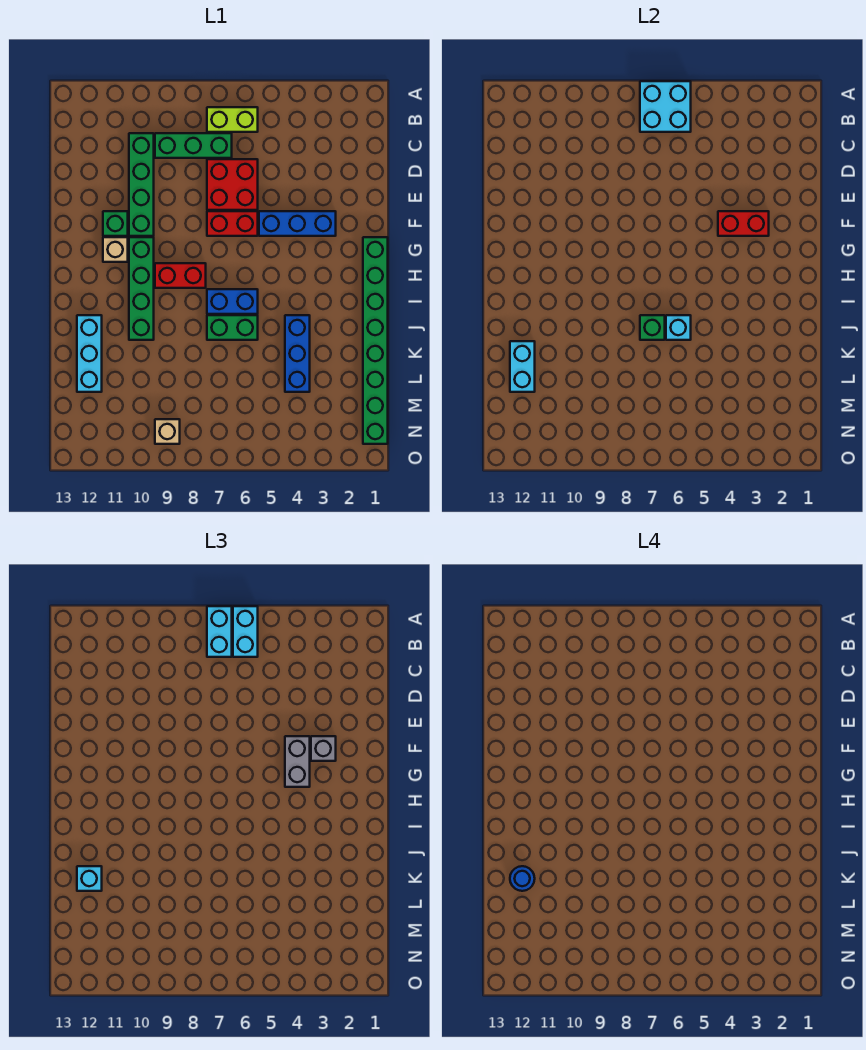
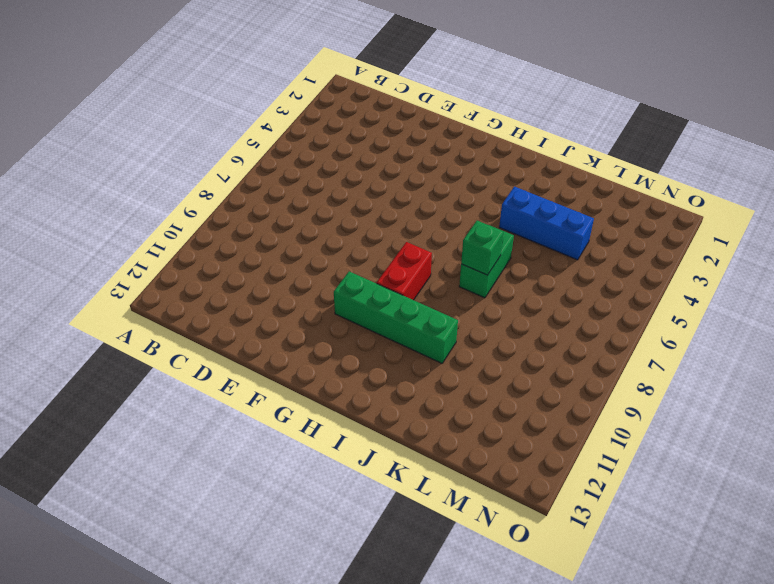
none -> lime brick B6:B7 level 1
none -> green brick C7:C9 level 1
none -> green brick C10:F10 level 1

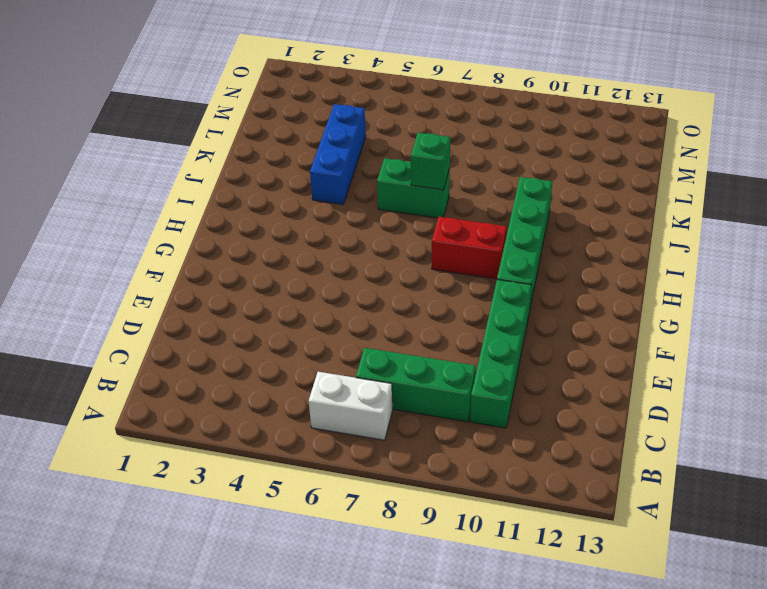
white brick B6:B7 level 1 -> lime brick B6:B7 level 1
none -> red brick D6:E7 level 1
none -> blue brick F3:F5 level 1
none -> red brick F6:F7 level 1

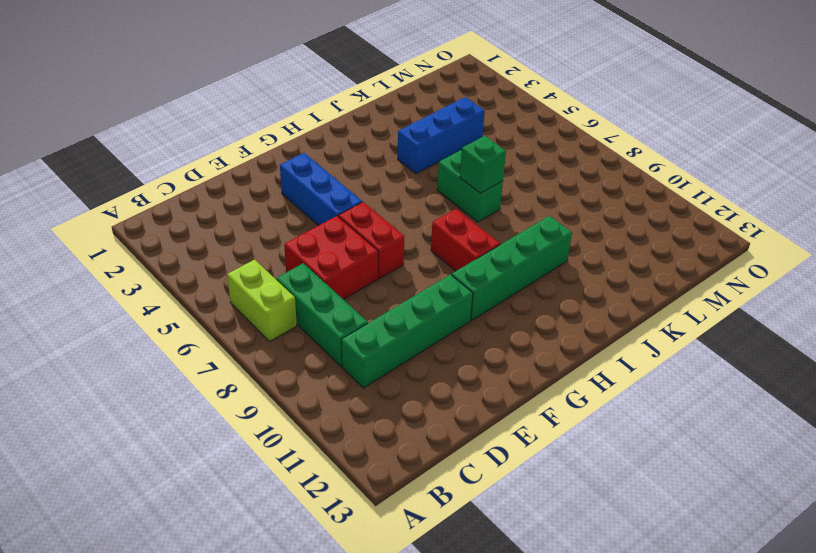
none -> green brick F11 level 1
none -> green brick G1:N1 level 1
none -> tan brick G11 level 1

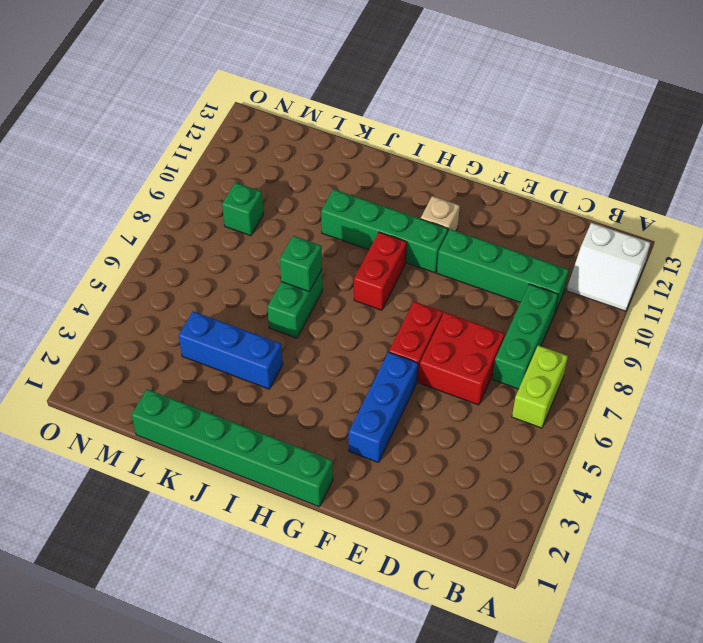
white slope A11:B12 level 1 top 12 -> none
green brick G1:L1 level 1 -> green brick G1:N1 level 1
green brick M9 level 1 -> green brick F11 level 1
none -> blue brick I6:I7 level 1
none -> cyan brick J12:L12 level 1
none -> tan brick N9 level 1

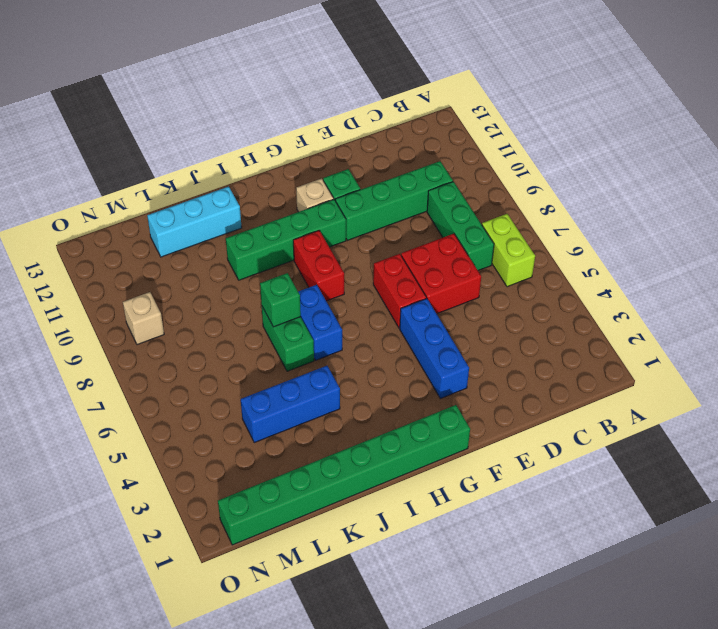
none -> cyan brick A6:B7 level 2
none -> red brick F3:F4 level 2
none -> cyan brick J6 level 2

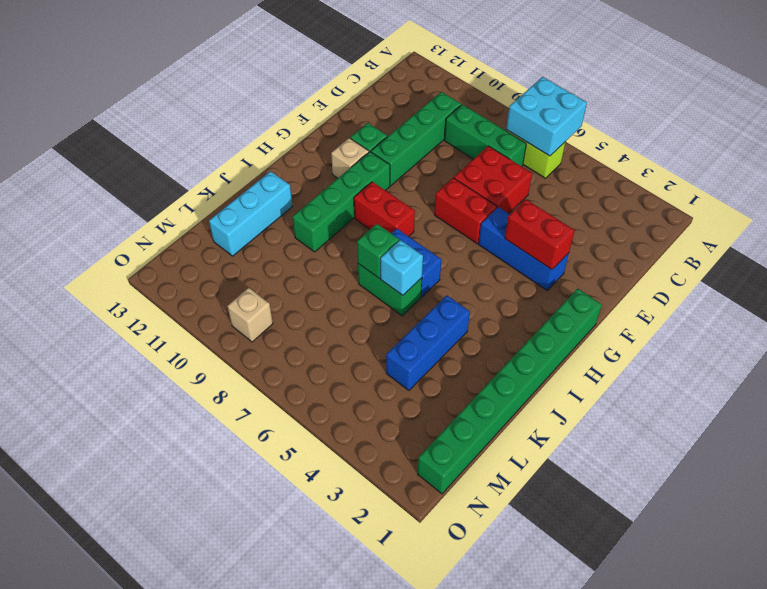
none -> cyan brick K12:L12 level 2
none -> cyan brick A6:B6 level 3
none -> cyan brick A7:B7 level 3

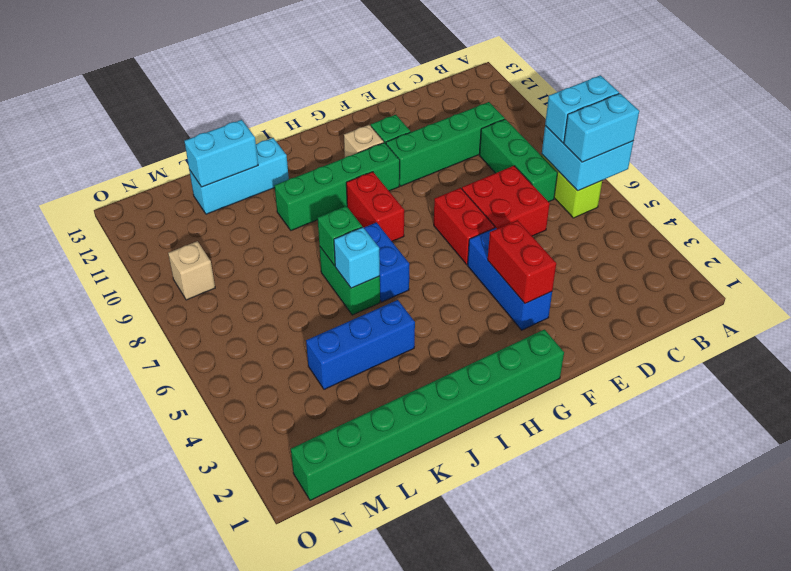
none -> grey brick F3 level 3
none -> grey brick F4:G4 level 3
none -> cyan brick K12 level 3

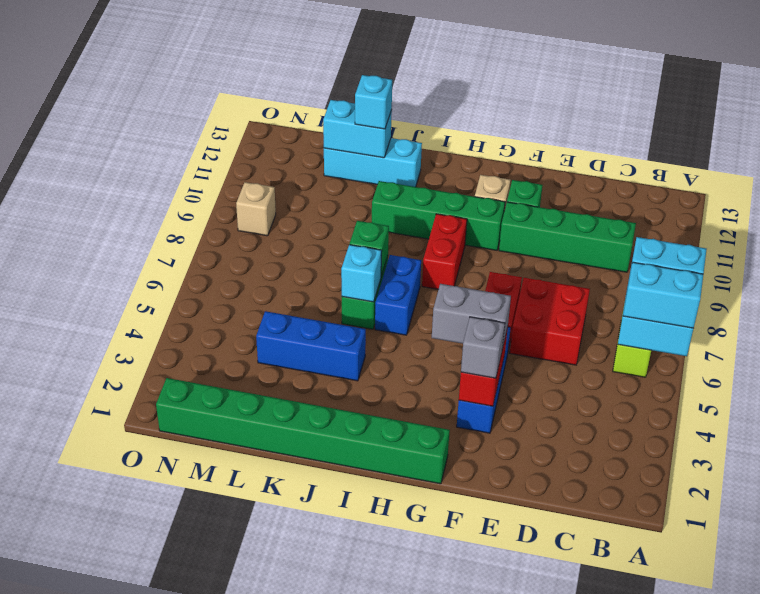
none -> green brick C7:C9 level 1
none -> blue round brick K12 level 4

